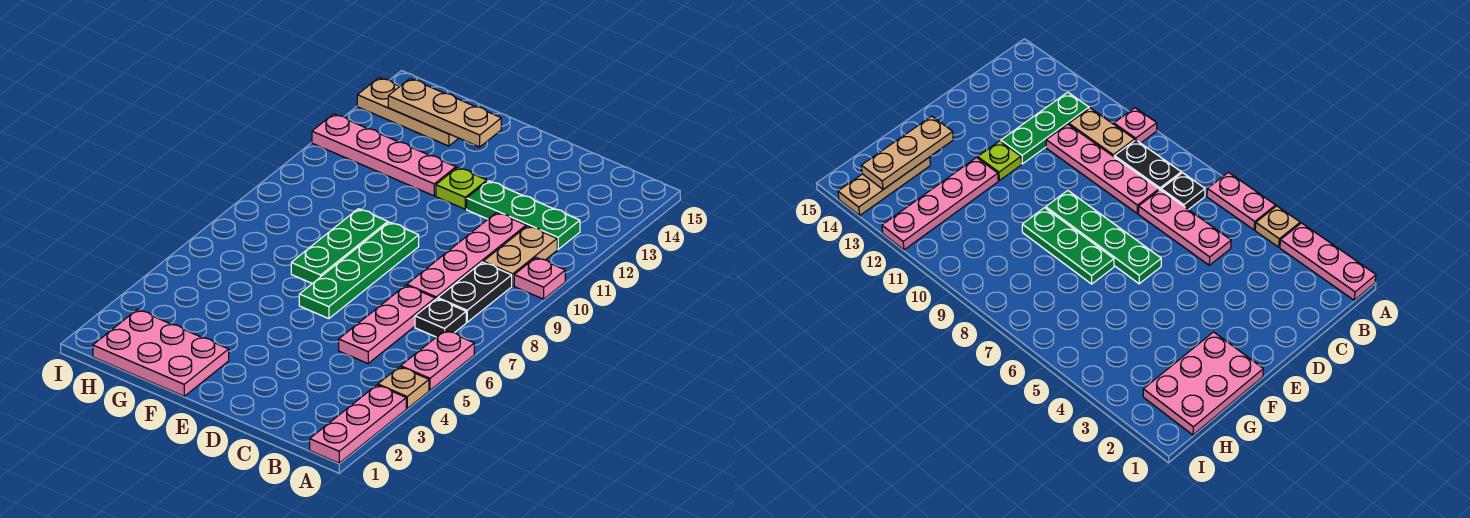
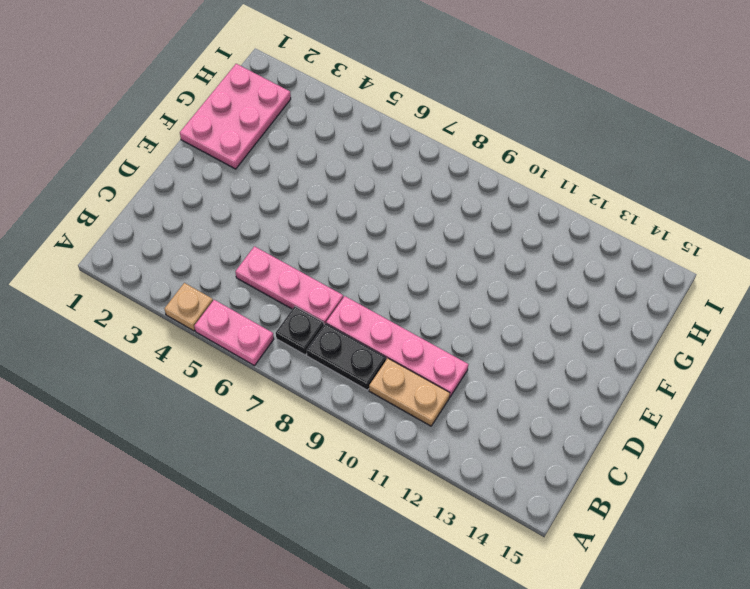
none -> pink plate A1:A3 level 1
none -> pink plate A10 level 1
none -> green plate B12:D12 level 1

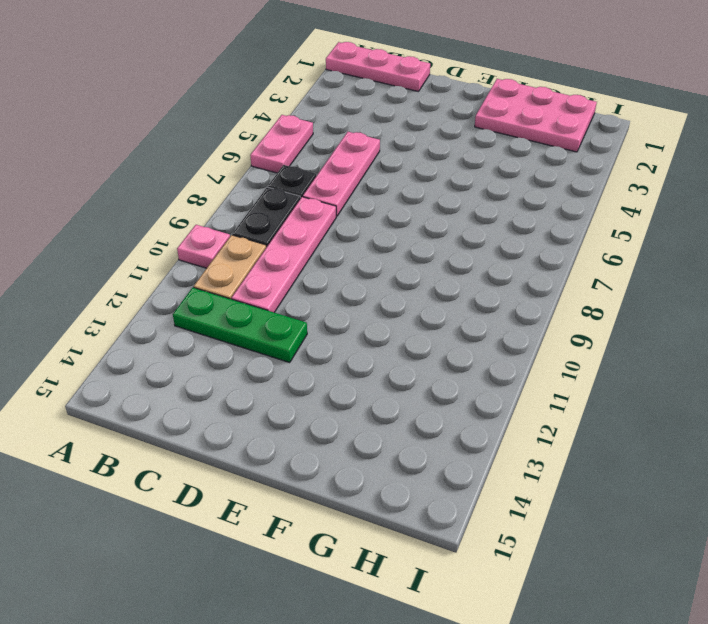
pink plate A1:C1 level 1 -> pink plate A1:A3 level 1
none -> tan plate A4 level 1
none -> green plate E6:E9 level 1
none -> lime plate E12 level 1

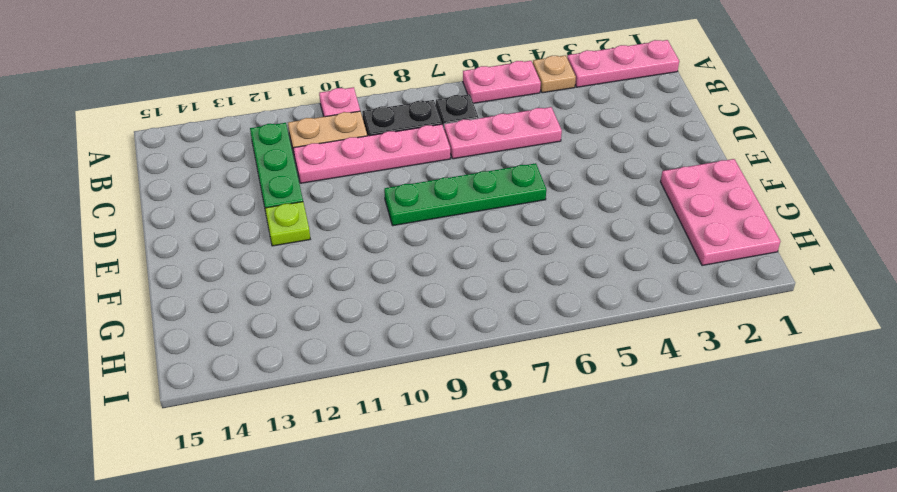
none -> green plate F7:F9 level 1
none -> pink plate F12:I12 level 1
none -> tan plate G14:I14 level 1

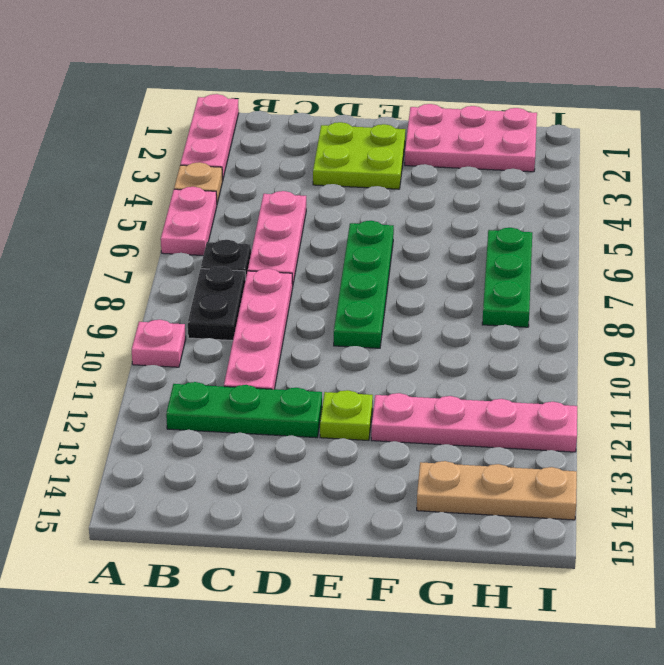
lime plate D2:E3 level 1 -> none
green plate H6:H8 level 1 -> green plate F7:F9 level 1
none -> tan plate B10:B11 level 1
none -> tan plate F14:H14 level 2

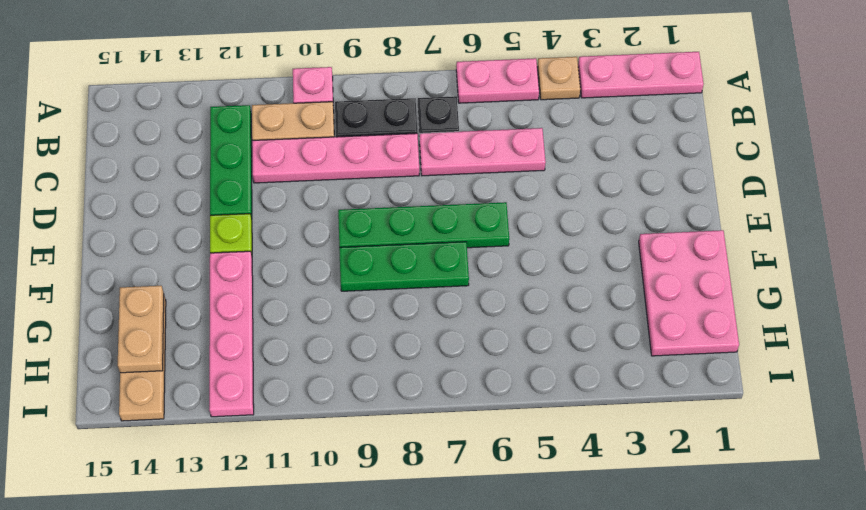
tan plate G14:H14 level 2 -> tan plate F14:H14 level 2

